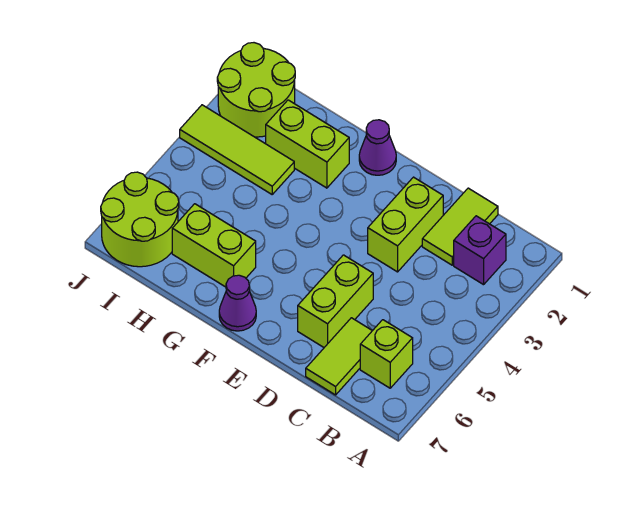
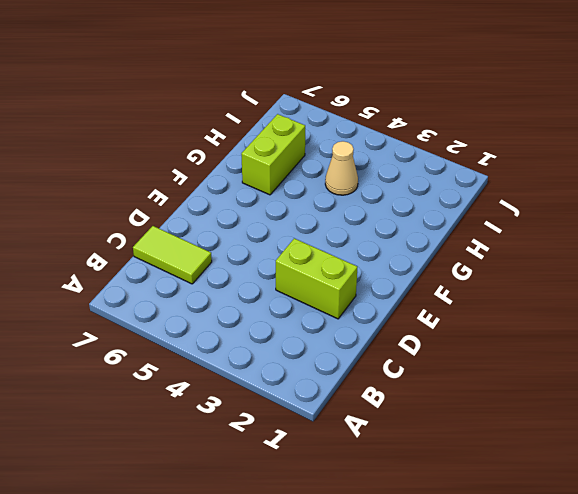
tan cone H4 level 1 -> none
none -> purple brick B2 level 1
none -> lime brick B6 level 1
none -> lime tile C1:C2 level 1

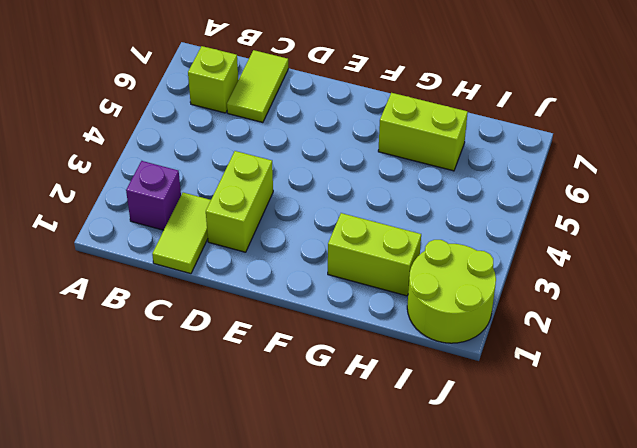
none -> lime brick D5:D6 level 1
none -> purple cone F1 level 1
none -> purple cone F7 level 1

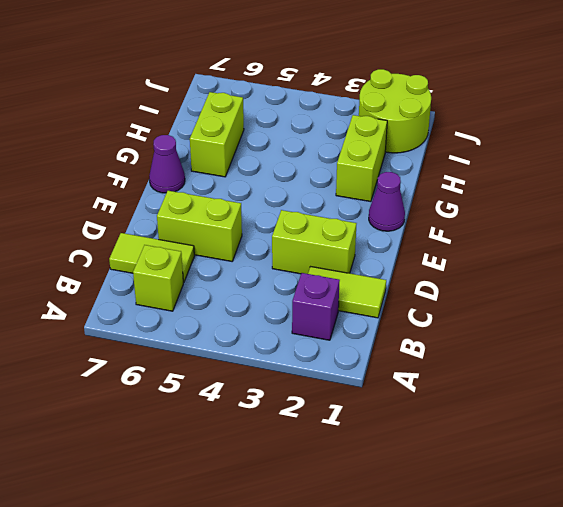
none -> lime tile H3:J3 level 1
none -> lime round brick I6:J7 level 1

